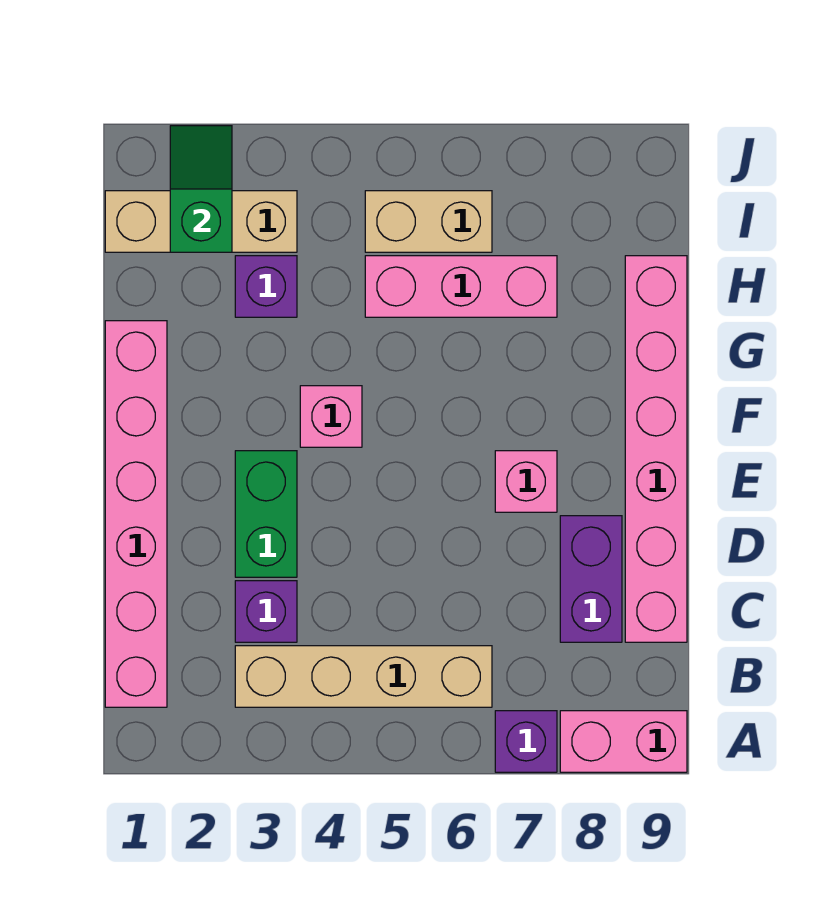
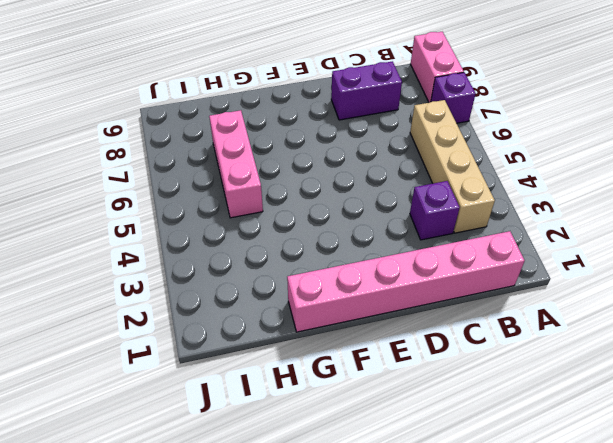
none -> pink brick C9:H9 level 1
none -> green brick D3:E3 level 1
none -> pink brick E7 level 1

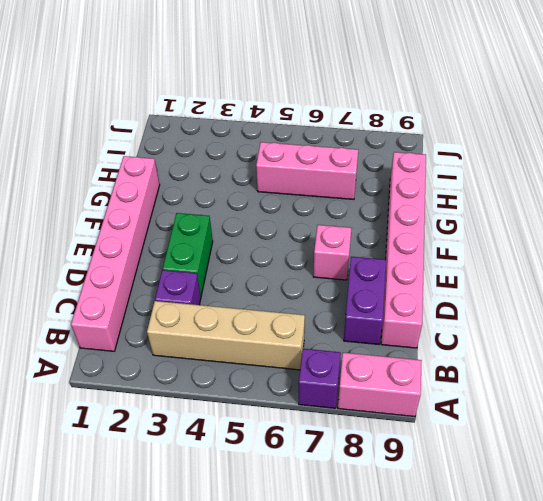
none -> pink brick F4 level 1
none -> purple brick H3 level 1
none -> tan brick I1:I3 level 1

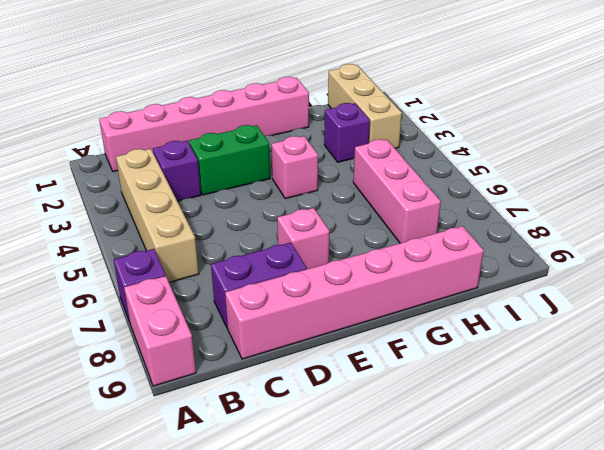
none -> tan brick I5:I6 level 1
none -> green slope I2:J2 level 2 top I

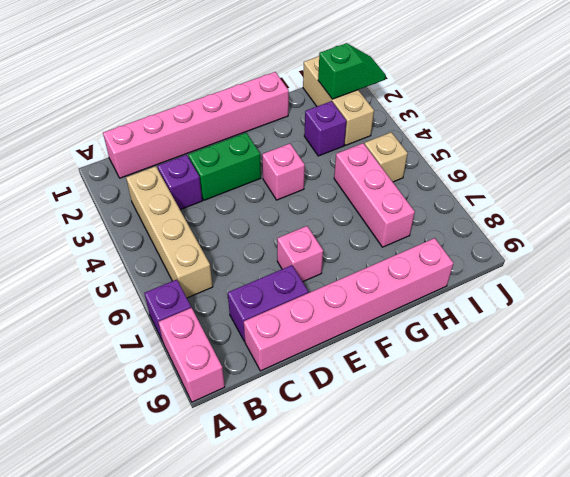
tan brick I5 level 1 -> tan brick I5:I6 level 1

